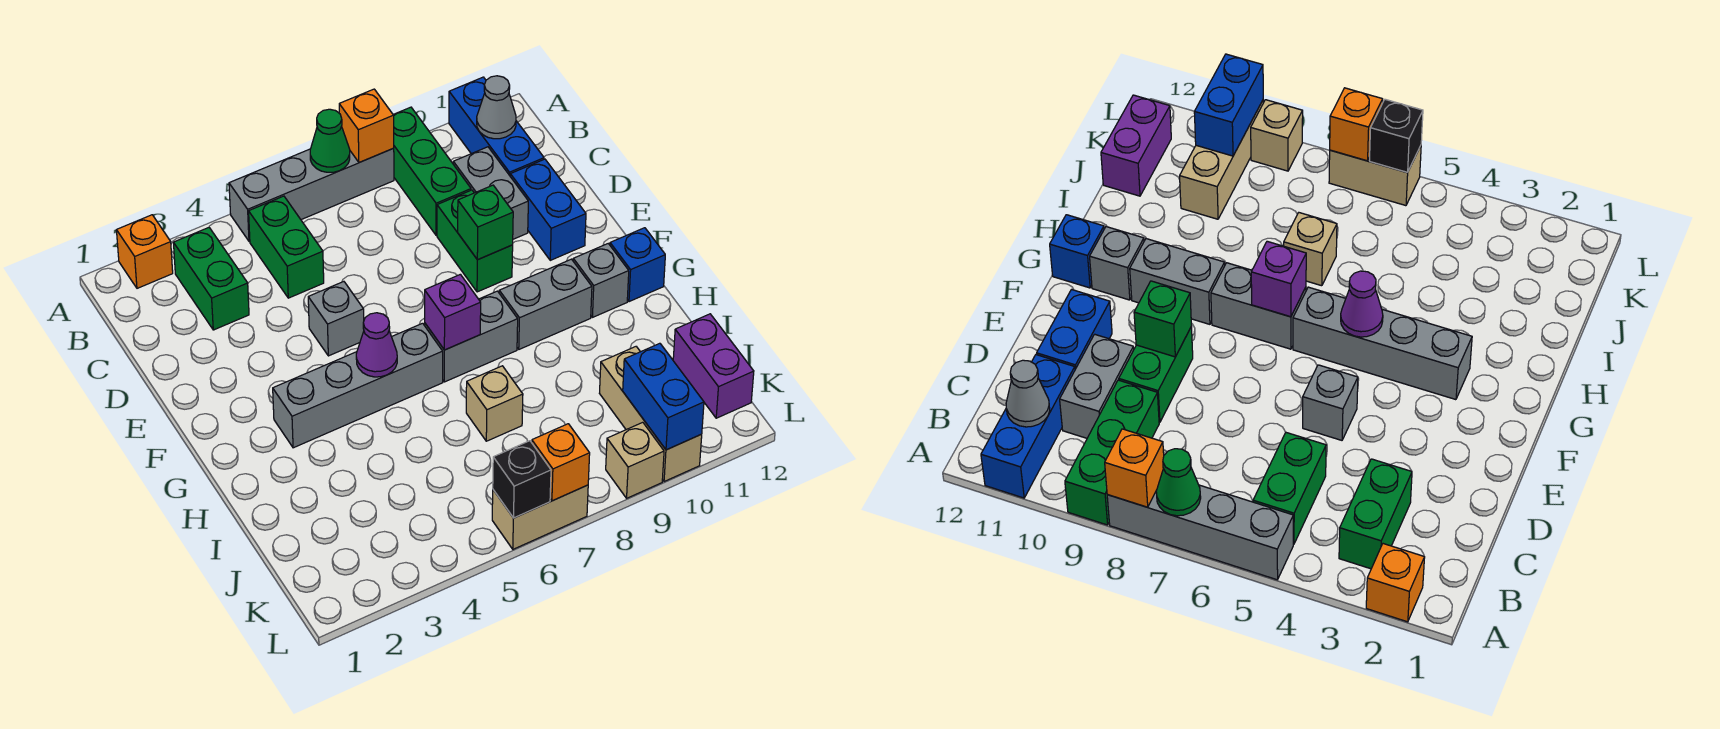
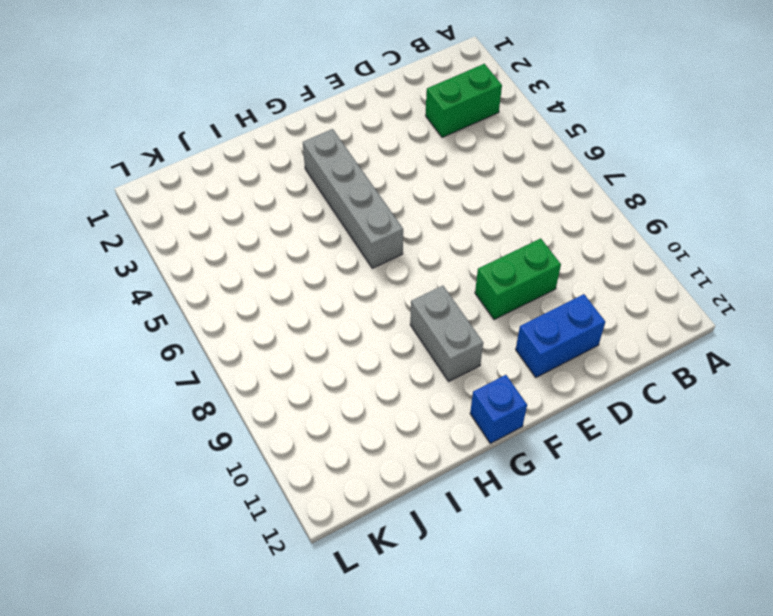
none -> orange brick A2 level 1
none -> grey brick A5:A8 level 1
none -> green brick A9:C9 level 1

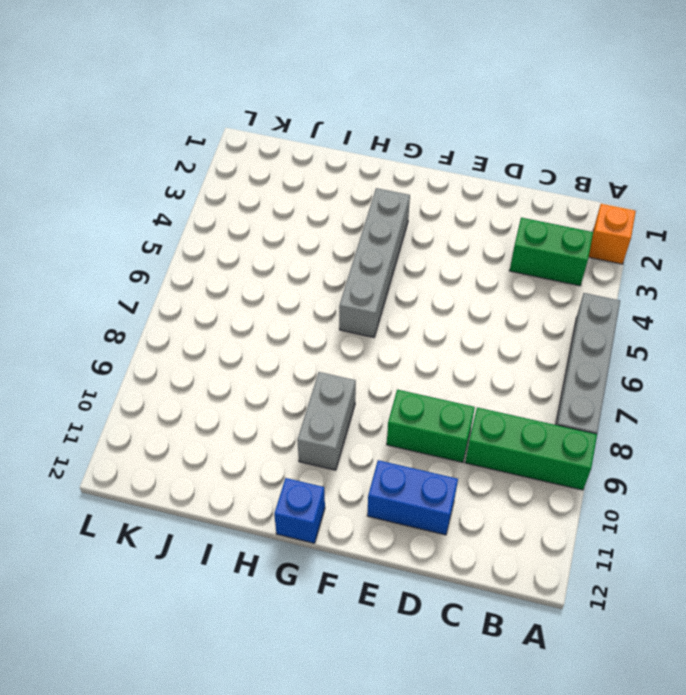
none -> blue brick A11:C11 level 1
none -> green brick B5:C5 level 1
none -> grey brick C10:D10 level 1

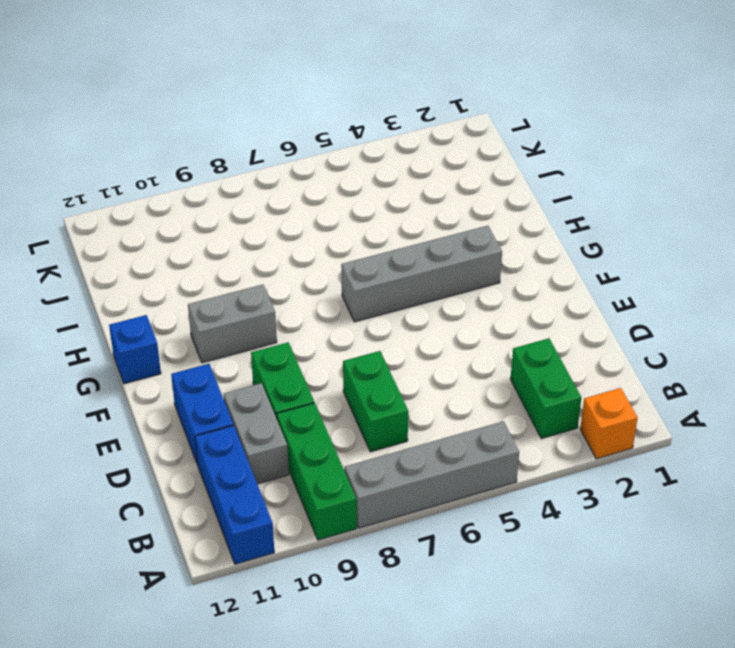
green brick C7:D7 level 1 -> green brick B5:C5 level 1
none -> grey brick E5 level 1
none -> grey brick G7:G8 level 1
none -> grey brick G11 level 1

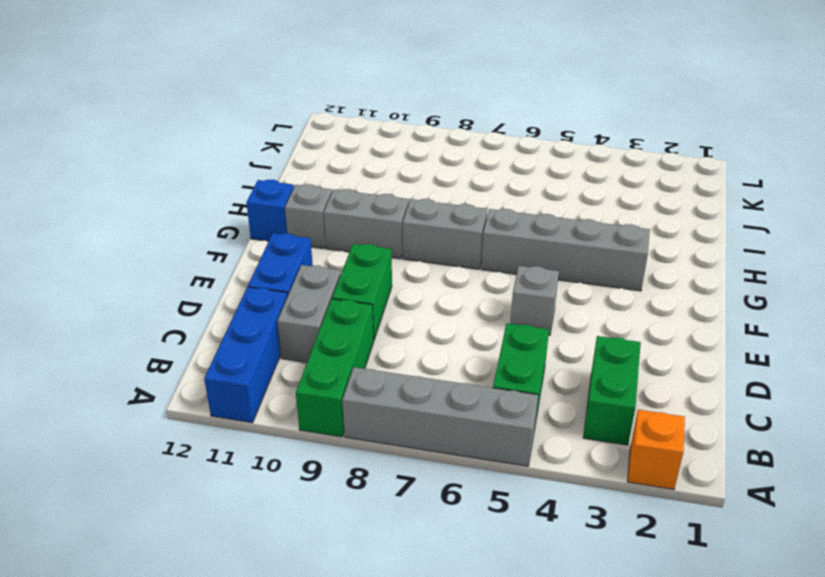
none -> tan brick I7 level 1
none -> tan brick J10:L10 level 1
none -> purple brick J12:K12 level 1

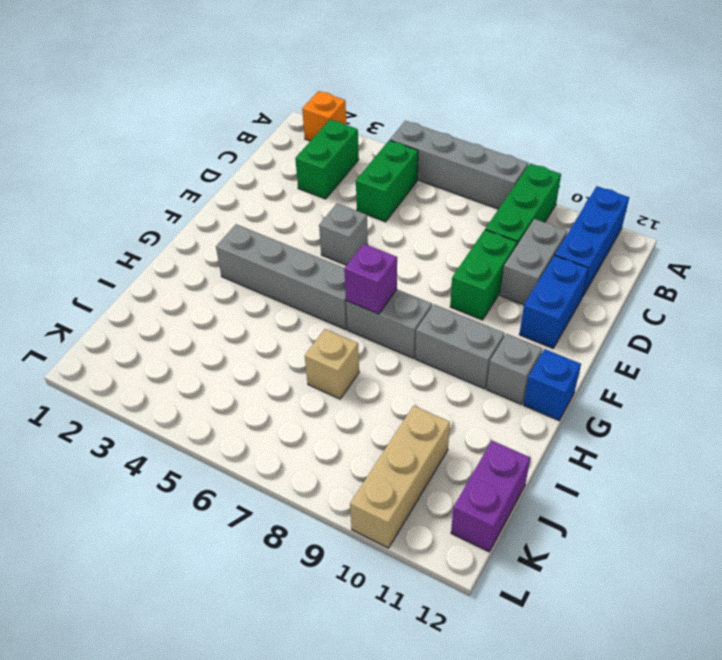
none -> tan brick L6:L7 level 1
none -> tan brick L9 level 1
none -> green cone A7 level 2

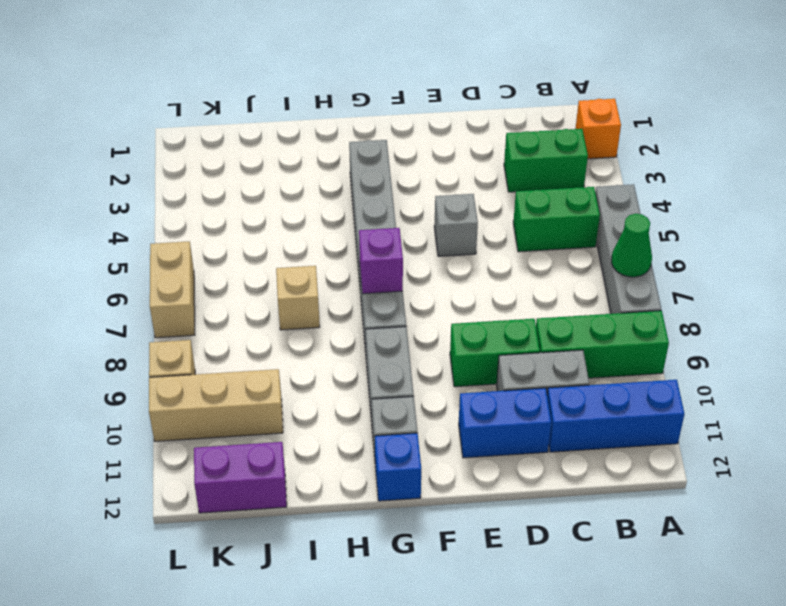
none -> orange brick A8 level 2
none -> grey cone B11 level 2
none -> green brick E9 level 2

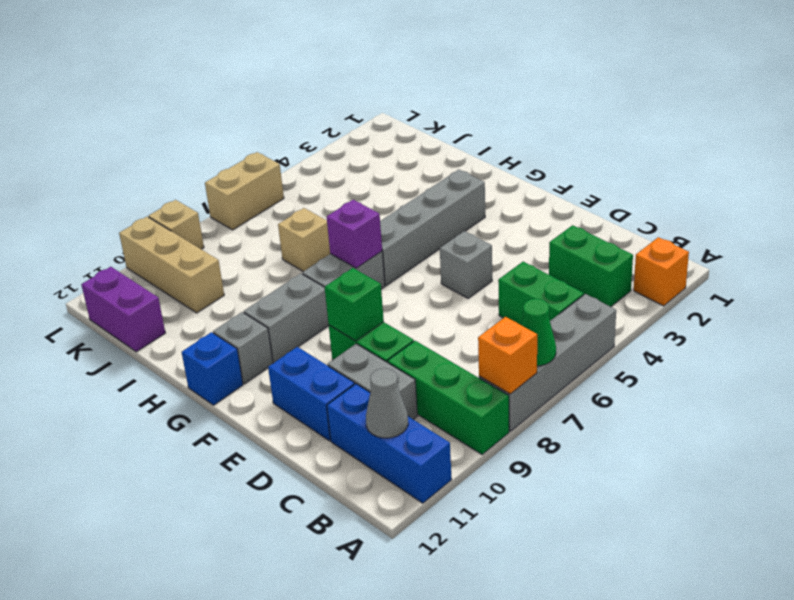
none -> purple cone G5 level 2
none -> blue brick K10:L10 level 2
none -> black brick L6 level 2

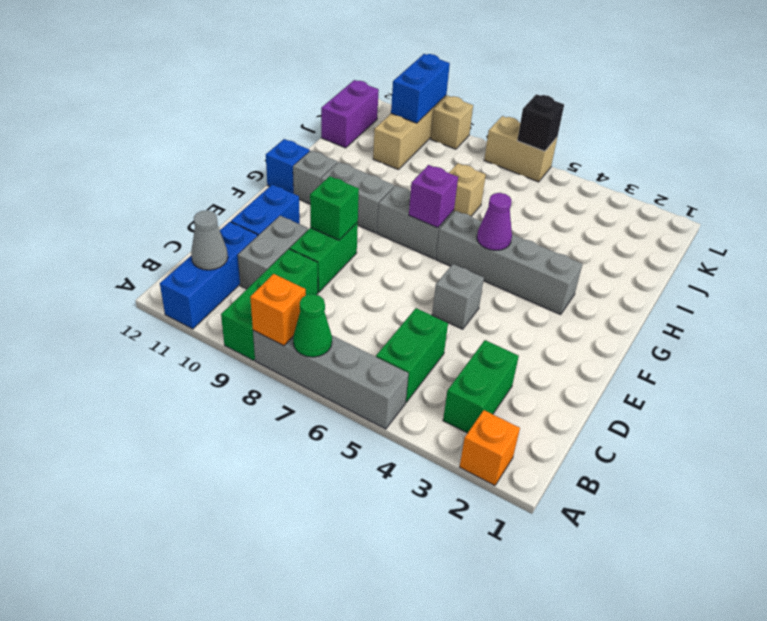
none -> orange brick L7 level 2

